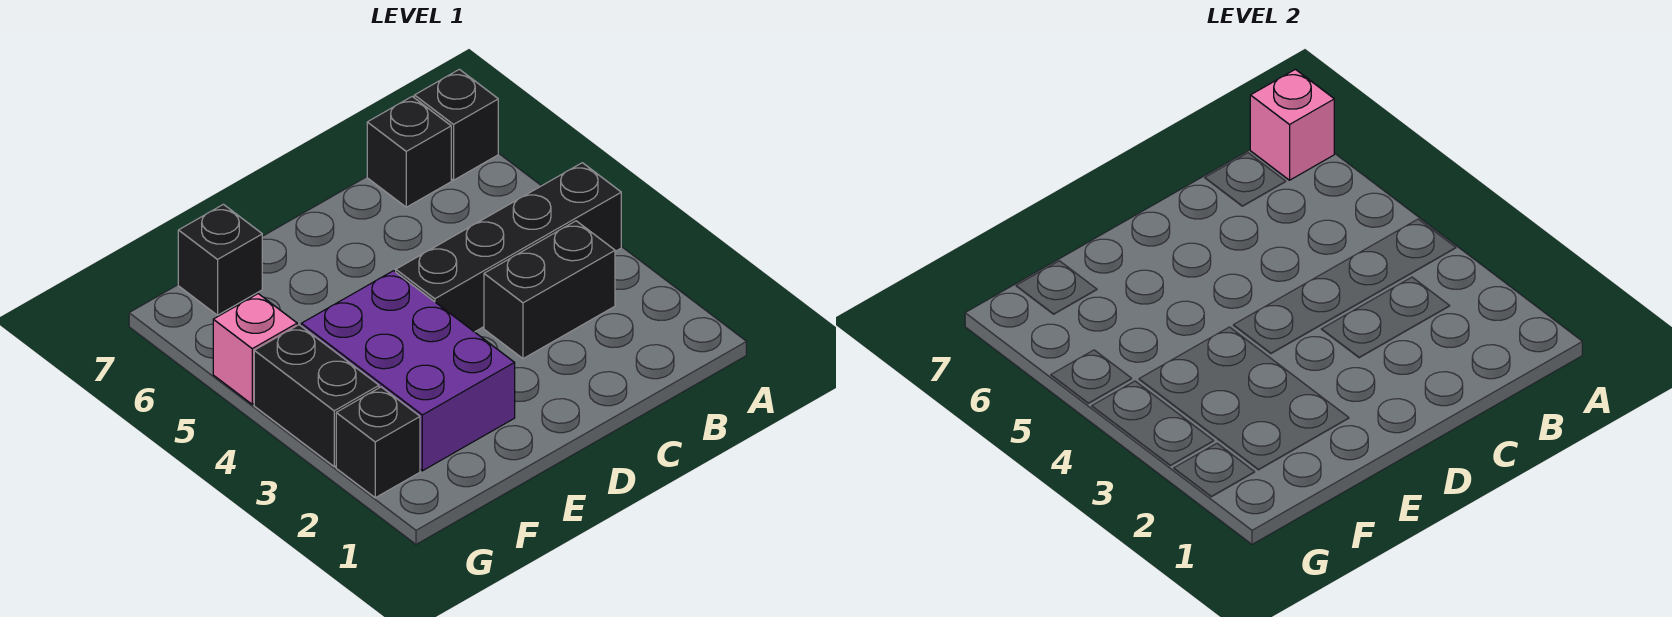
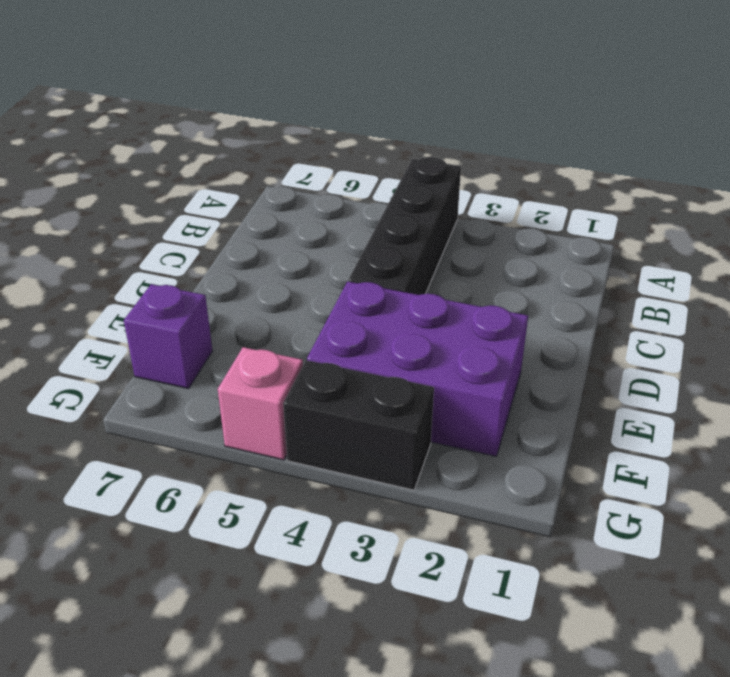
purple brick F7 level 1 -> black brick F7 level 1
none -> black brick A7 level 1
none -> black brick B3:C3 level 1

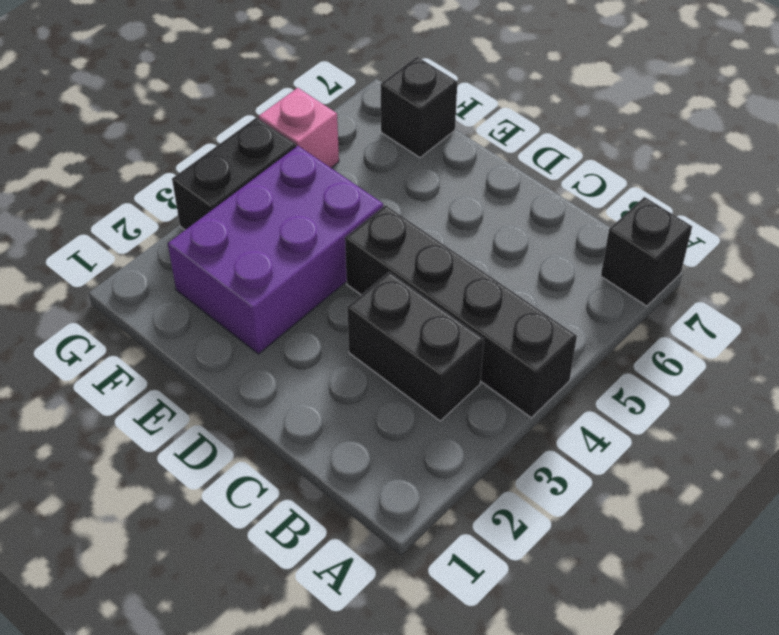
none -> black brick B7 level 1
none -> black brick G2 level 1

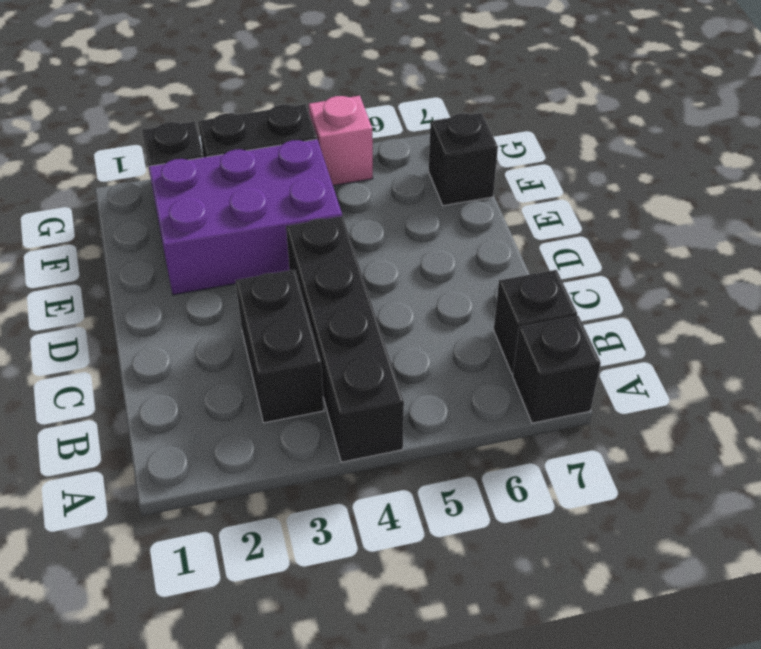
none -> pink brick A7 level 2

